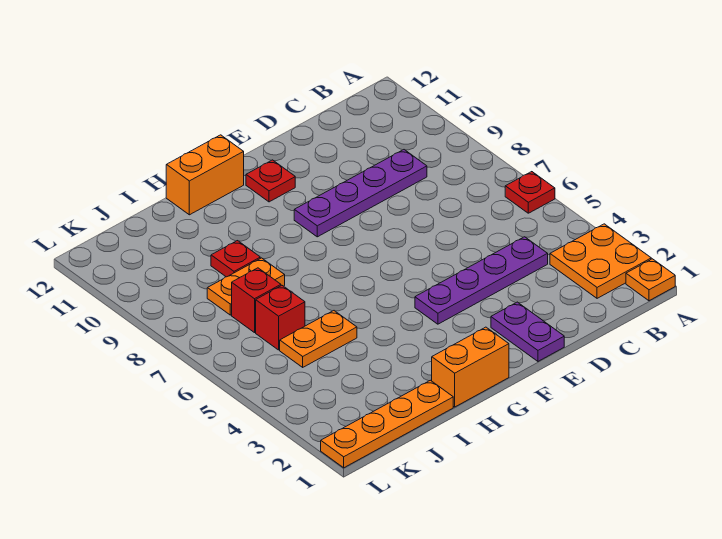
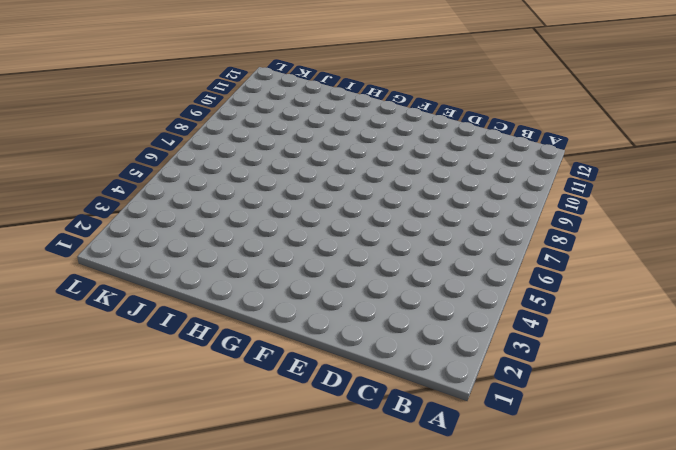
none -> orange plate A1 level 1
none -> orange plate A2:B3 level 1
none -> red plate A6 level 1

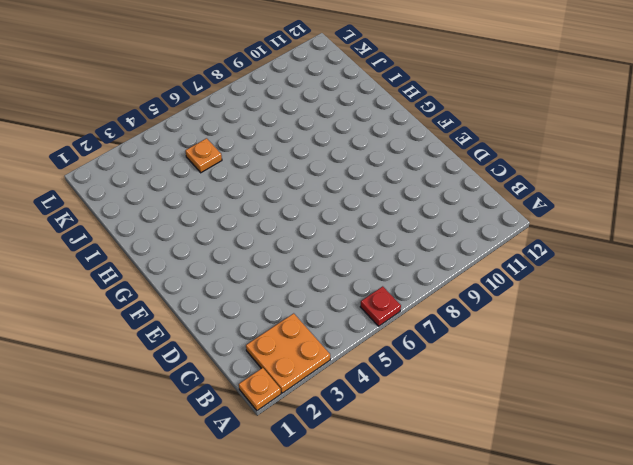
orange plate J5 level 1 -> orange plate I5:J5 level 1
none -> purple plate C4:F4 level 1
none -> purple plate C9:F9 level 1
none -> purple plate E1:E2 level 1

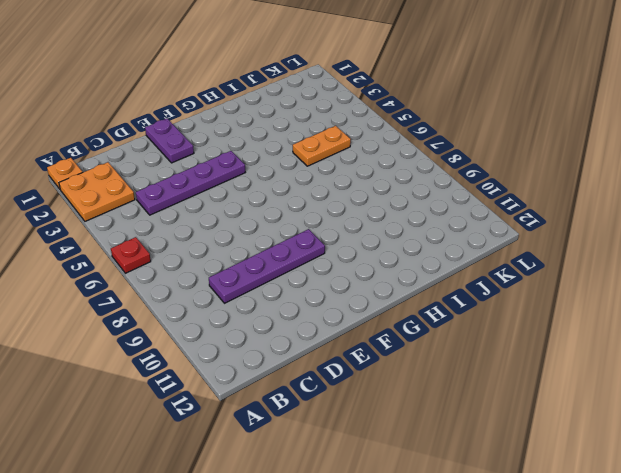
none -> red plate F11 level 1
none -> orange brick G1:H1 level 1
none -> orange brick G12:H12 level 1

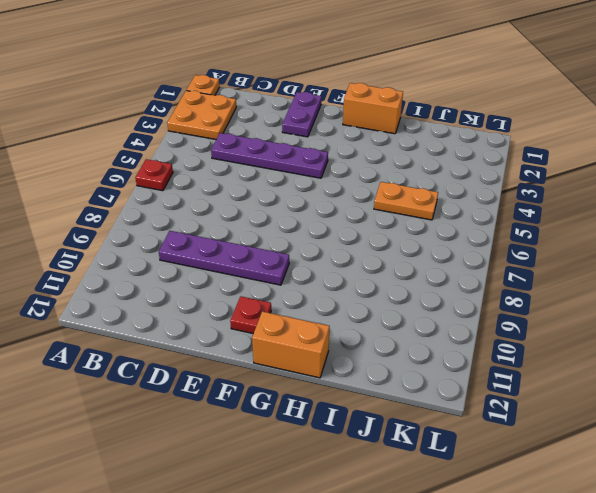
none -> orange plate I1:L1 level 1
none -> orange plate I8:J8 level 1
none -> red plate I9 level 1

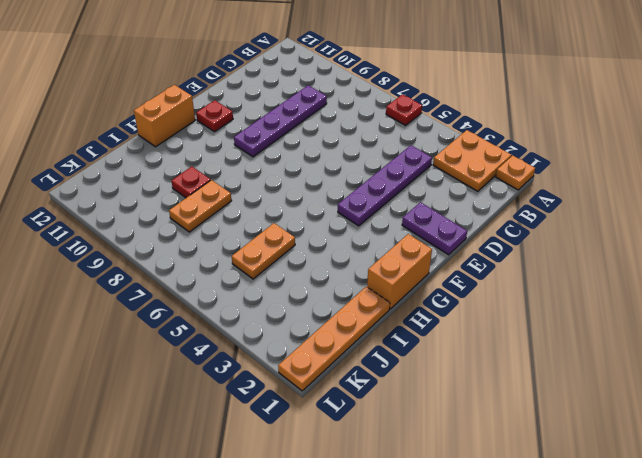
none -> red brick J6 level 1
none -> red brick J7 level 1

